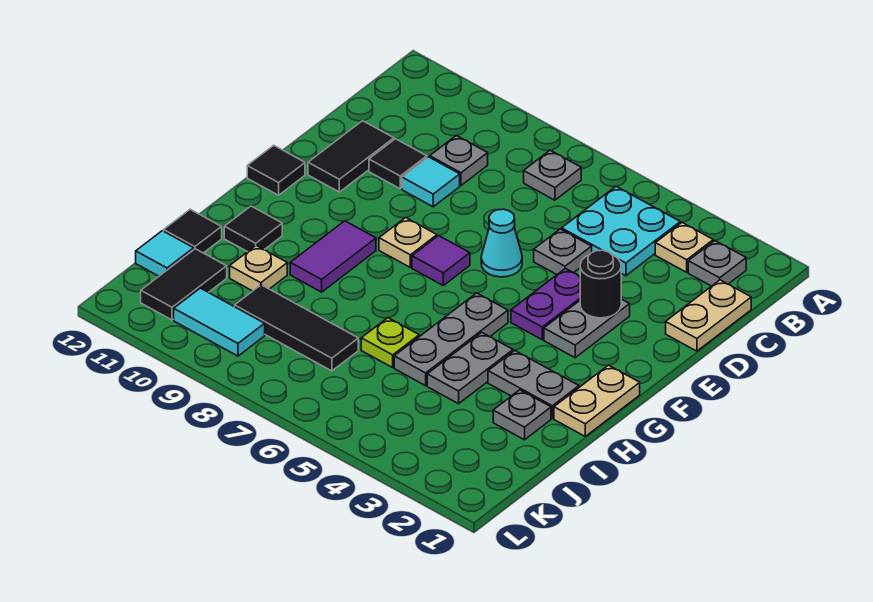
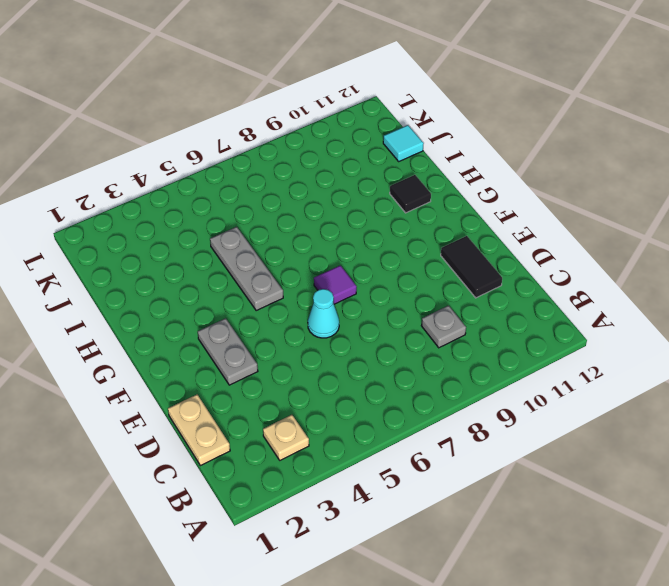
none -> grey plate B2 level 1
none -> cyan plate B4:C5 level 1
none -> grey plate B7 level 1
none -> grey plate D5 level 1

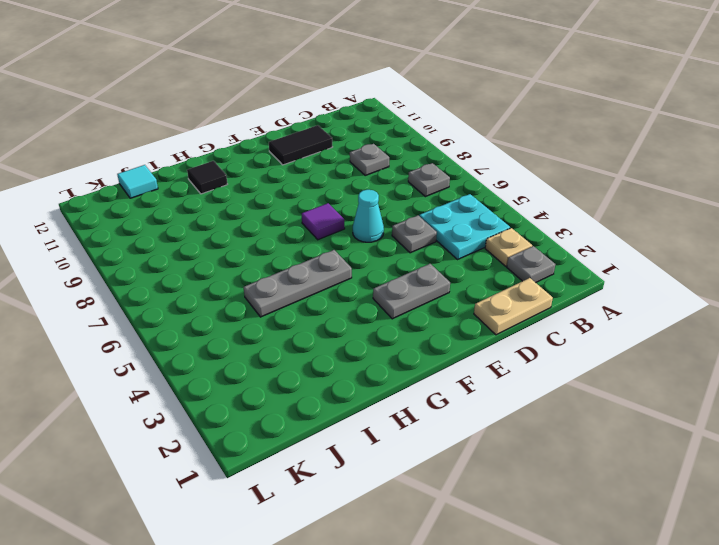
none -> cyan tile D9 level 1
none -> black tile D10 level 1
none -> purple plate E4:F4 level 1
none -> tan plate F8 level 1

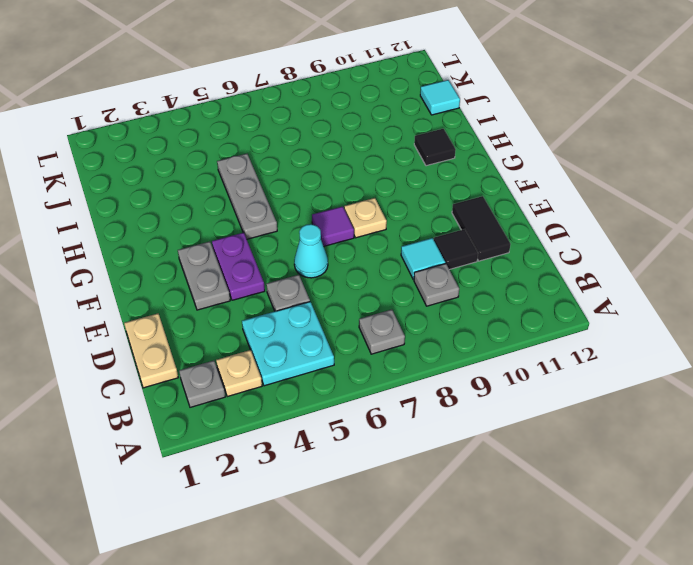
none -> black tile F12 level 1
none -> tan plate G1:H1 level 1
none -> purple tile G9:H9 level 1
none -> grey plate H2:H3 level 1

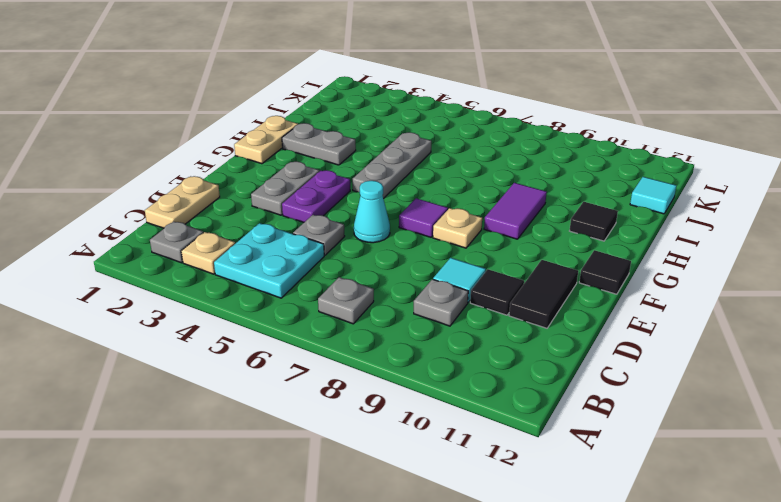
none -> grey plate H4:I4 level 1
none -> grey plate I2 level 1
none -> lime plate I6 level 1
none -> tan plate I10 level 1

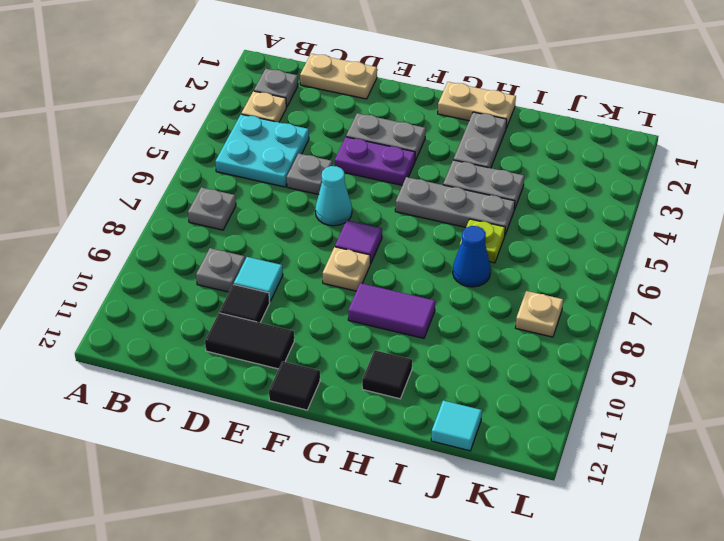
blue cone I7 level 1 -> none
tan plate K8 level 1 -> tan plate I10 level 1
none -> grey plate I2 level 1
none -> black tile I12 level 1
none -> black tile J7:J9 level 1
none -> black tile J11:K11 level 1

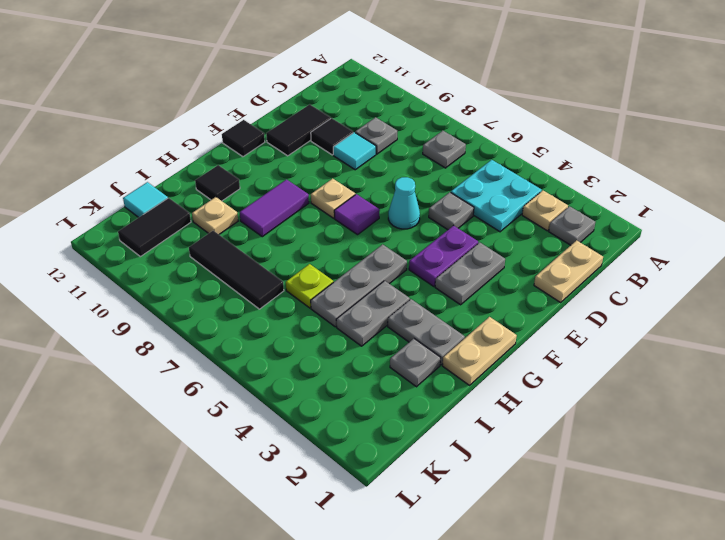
none -> black tile I12 level 1
none -> cyan tile K9:K10 level 1
none -> black round brick E3 level 2

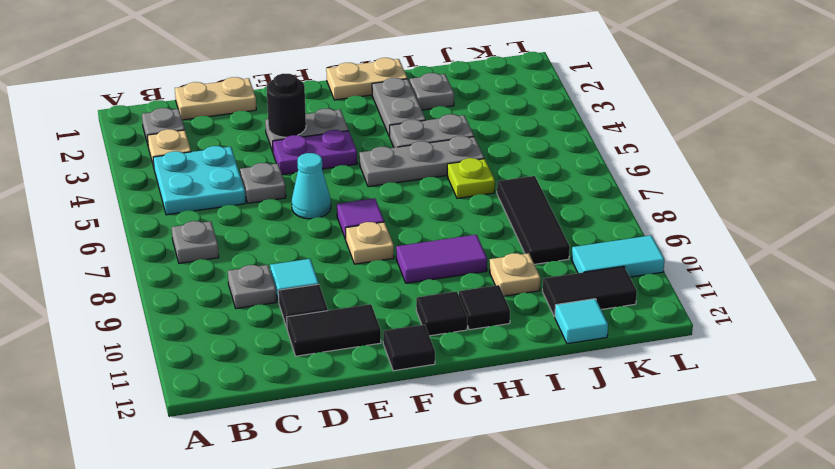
black tile G11 level 1 -> black tile I12 level 1
cyan tile K10:L10 level 1 -> cyan tile K9:K10 level 1

